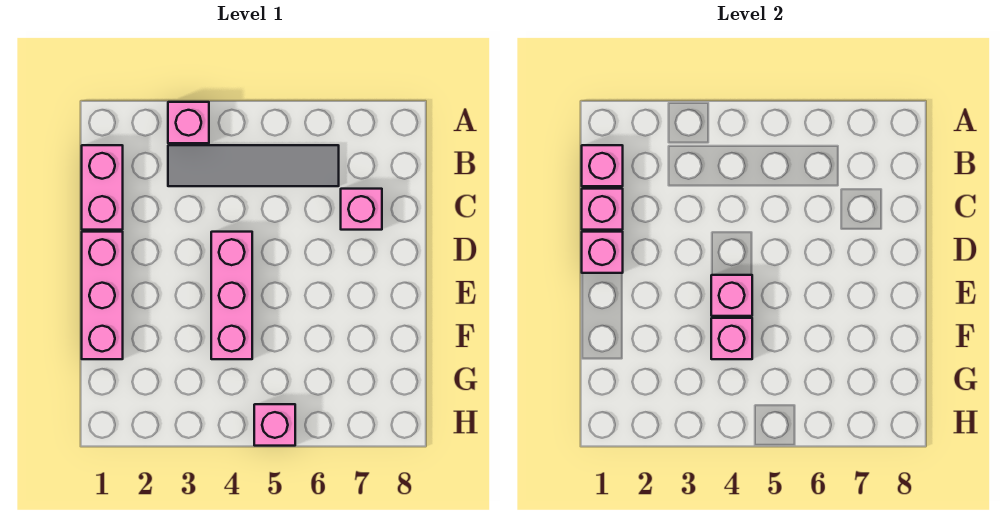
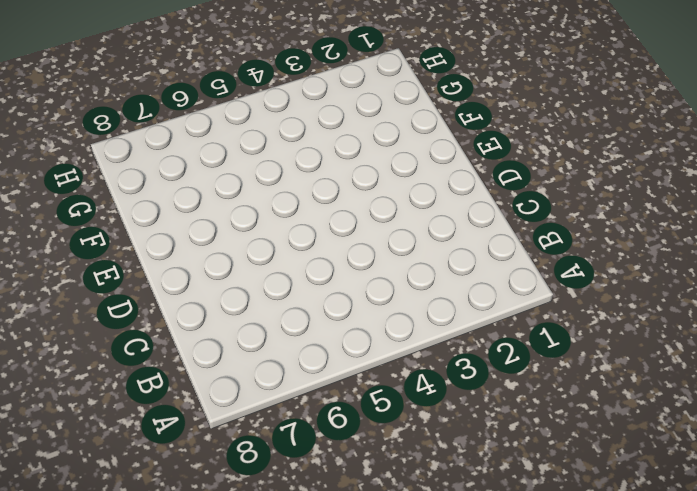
none -> pink brick A3 level 1
none -> pink brick B1:C1 level 1
none -> grey tile B3:B6 level 1

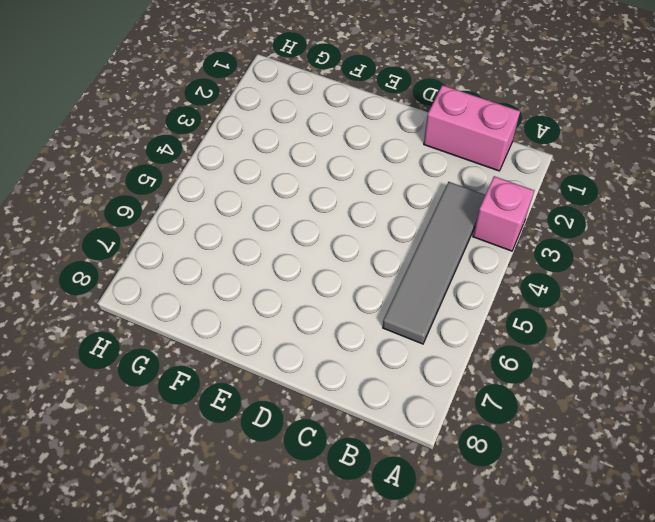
none -> pink brick C7 level 1
none -> pink brick D1:F1 level 1
none -> pink brick D4:F4 level 1

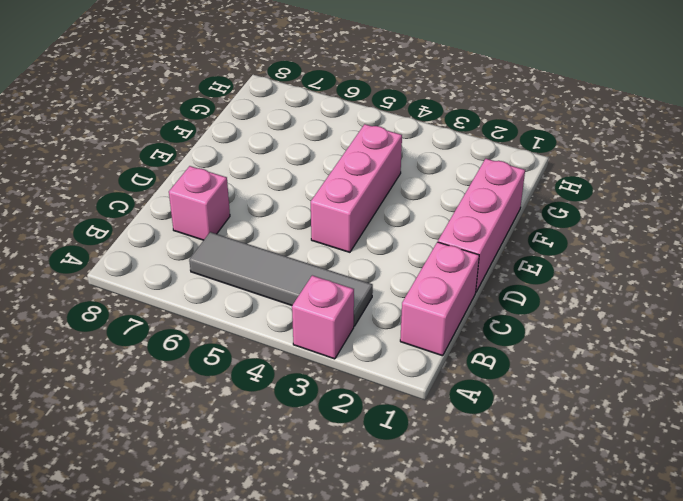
none -> pink brick H5 level 1
none -> pink brick B1 level 2
none -> pink brick C1 level 2

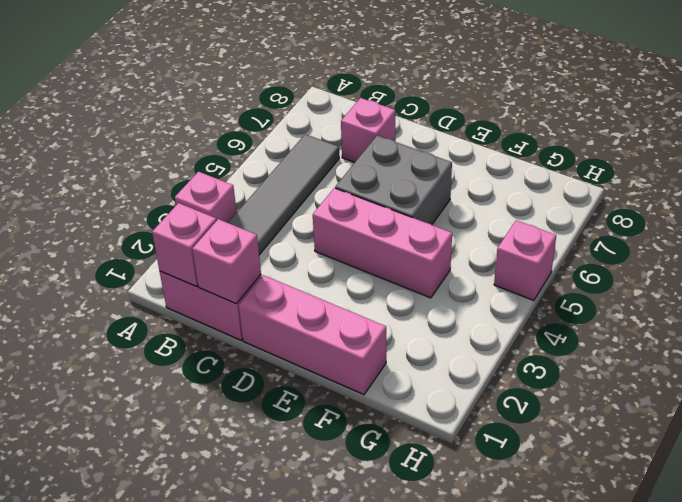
grey brick D5:E6 level 1 -> none
none -> pink brick D1 level 2
none -> pink brick E4 level 2
none -> pink brick F4 level 2

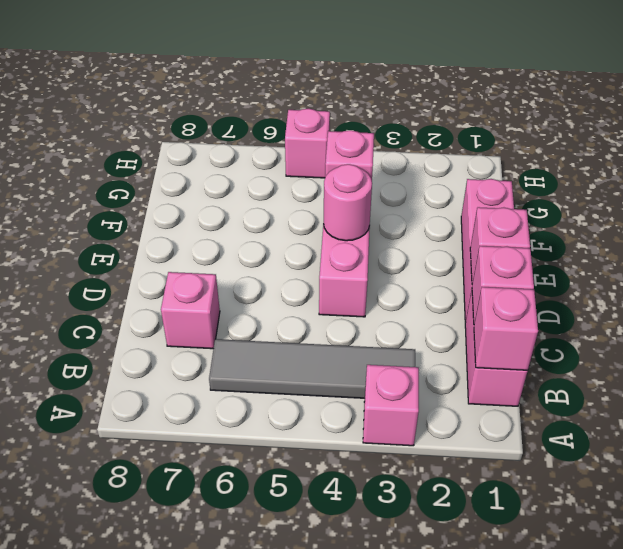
pink round brick E4 level 2 -> pink brick E4 level 2

